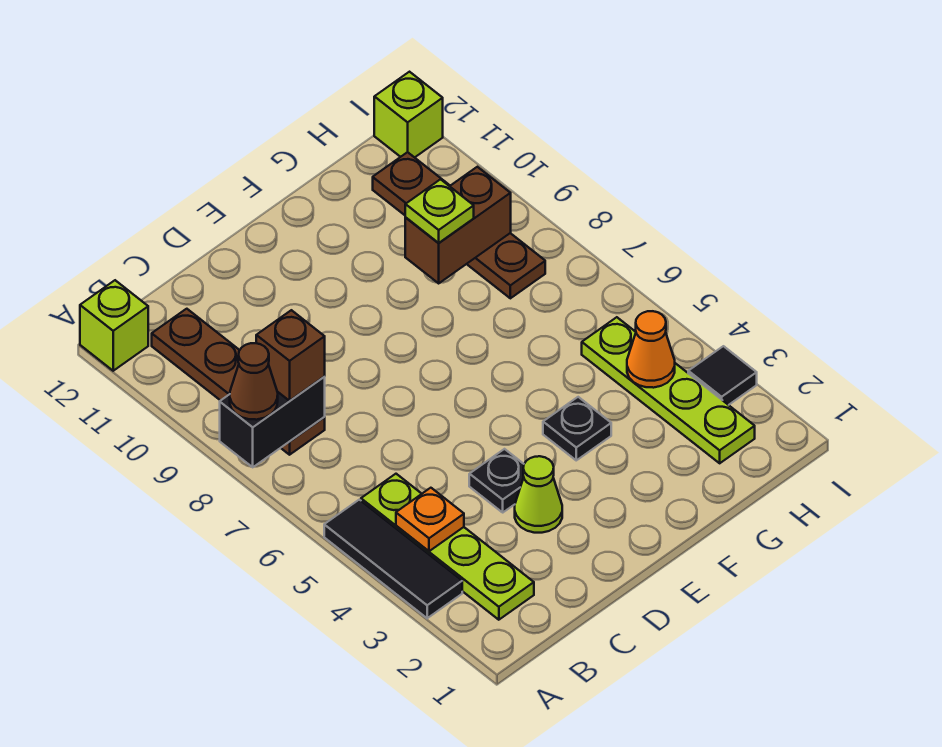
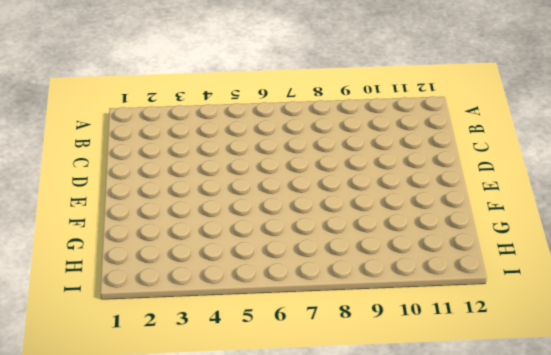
none -> black tile A3:A5 level 1
none -> lime brick A12 level 1
none -> lime plate B2:B5 level 1

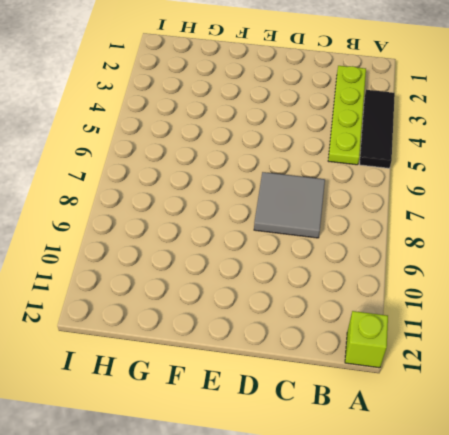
grey tile C7:D8 level 1 -> none
none -> brown plate B8:B11 level 1
none -> lime cone D3 level 1
none -> black plate D4 level 1

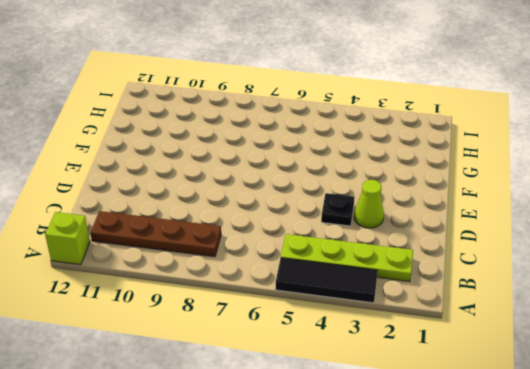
none -> black plate F4 level 1
none -> lime plate H2:H5 level 1
none -> brown plate H8:H11 level 1

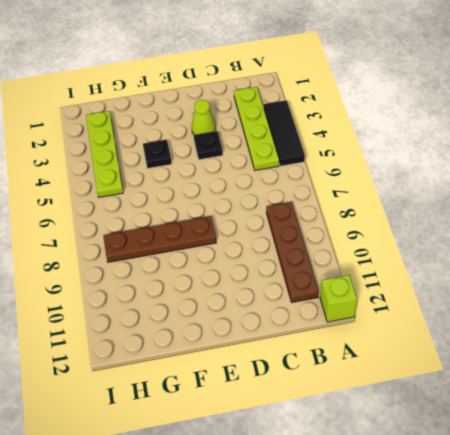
brown plate E8:H8 level 1 -> brown plate H8:H11 level 1
none -> black tile I3 level 1
none -> lime brick I12 level 1
none -> black brick A8:B8 level 2

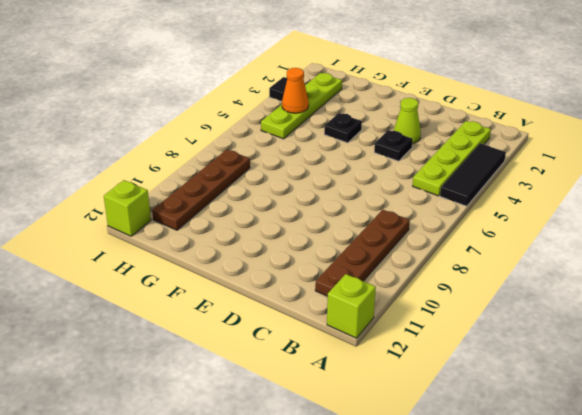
none -> black brick A8:B8 level 2
none -> orange plate B4 level 2
none -> brown brick G9:H9 level 2

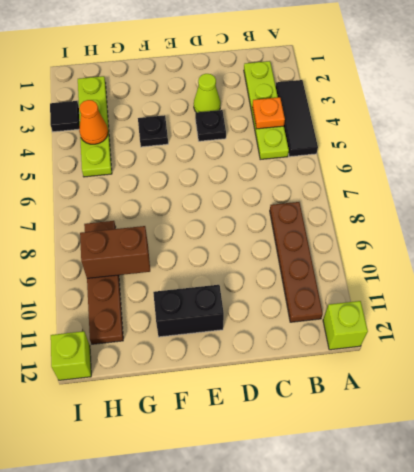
black brick E11:F11 level 1 -> black brick A8:B8 level 2
none -> brown cone A8 level 3
none -> brown brick B8 level 3
none -> lime plate G9 level 3

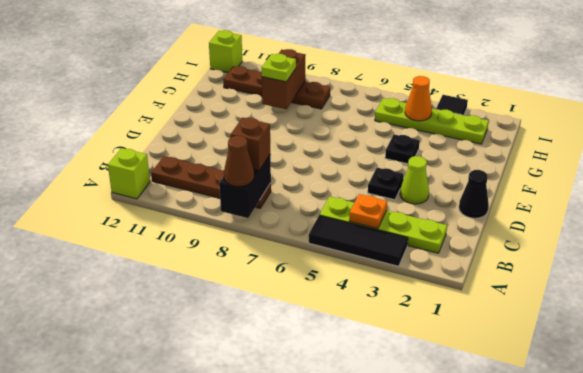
black cone D1 level 1 -> none

